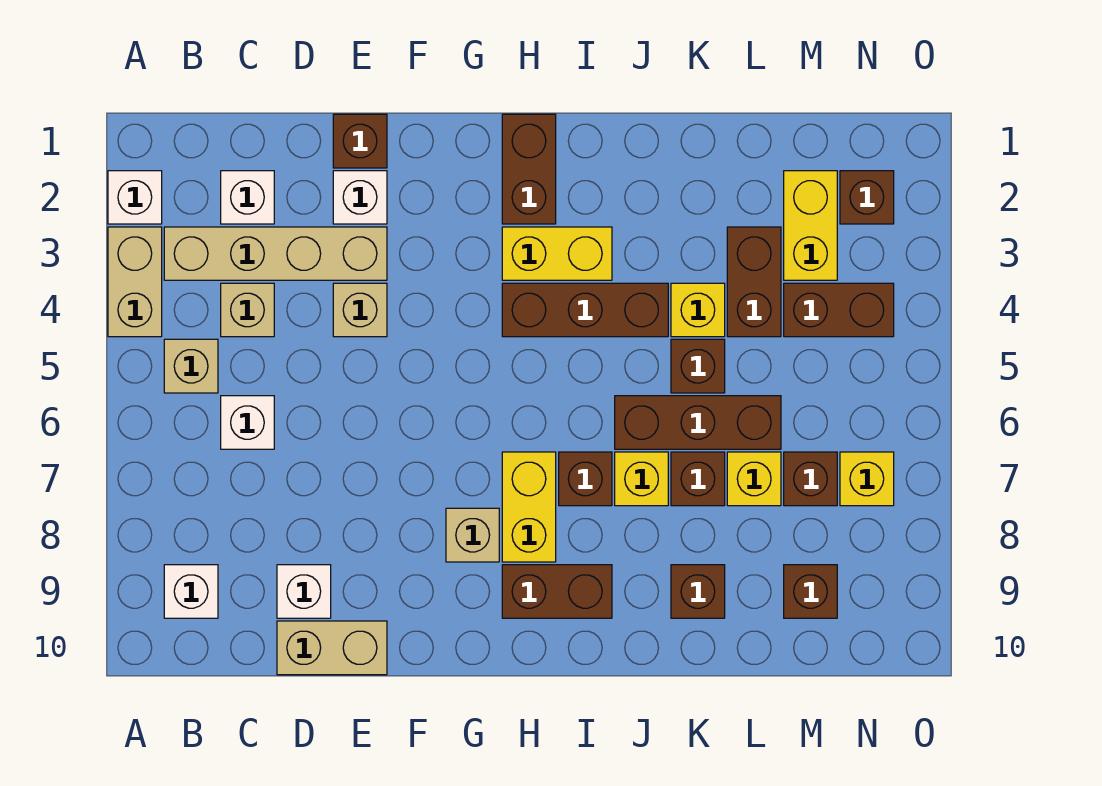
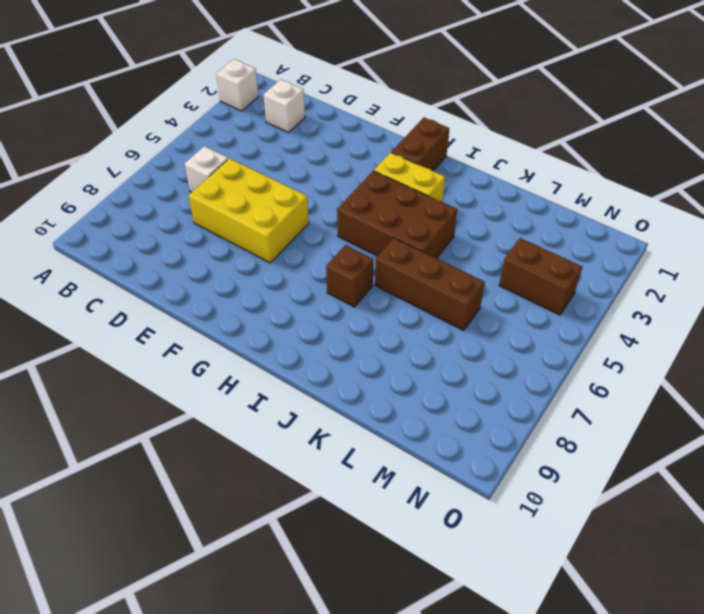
yellow brick D6:F7 level 1 -> none
brown brick H4:J5 level 1 -> brown brick H4:J4 level 1
none -> tan brick A3:A4 level 1
none -> tan brick B3:E3 level 1
none -> tan brick B5 level 1
none -> white brick B9 level 1

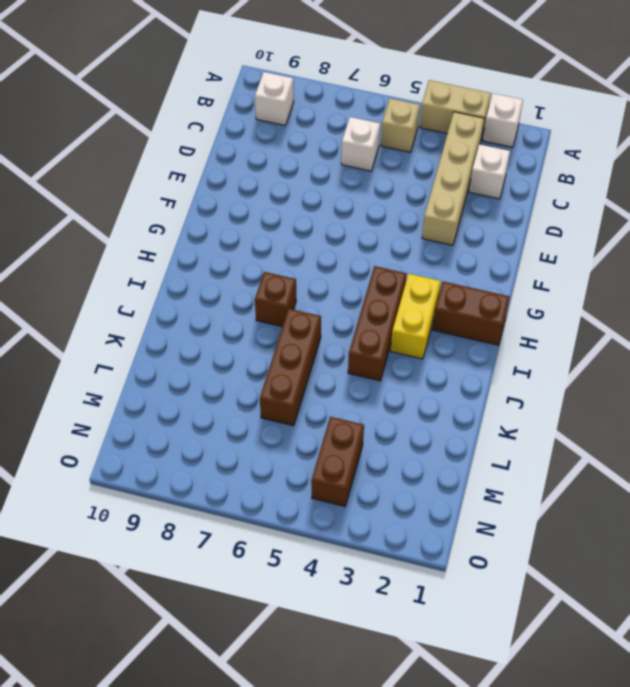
none -> tan brick C4 level 1
none -> white brick D9 level 1
none -> tan brick D10:E10 level 1
none -> brown brick E1 level 1

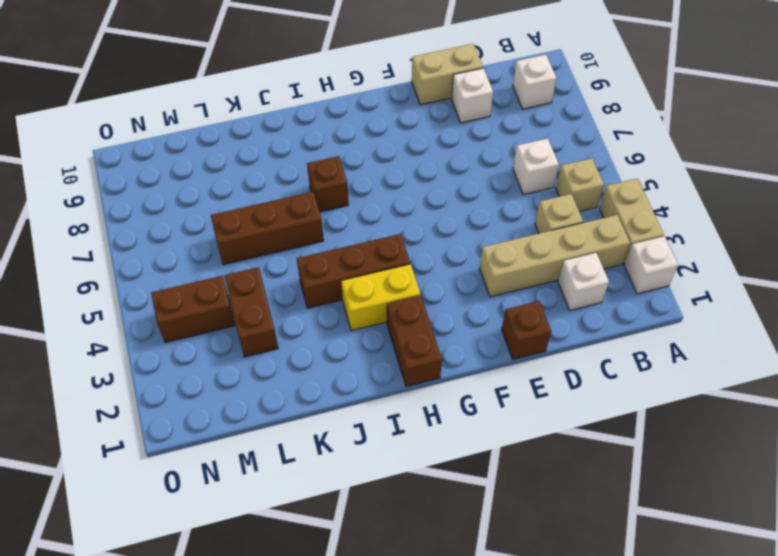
none -> white brick E2 level 1
none -> tan brick E4 level 1
none -> tan brick G8 level 1
none -> yellow brick H7:H8 level 1

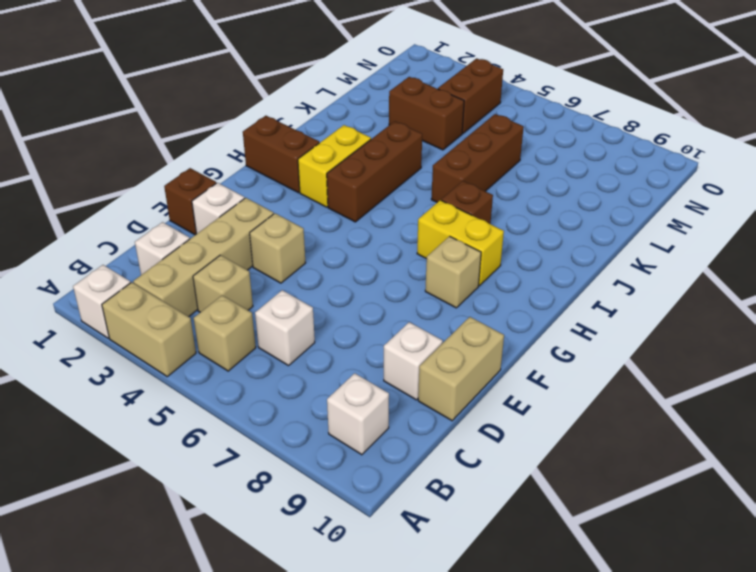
none -> brown brick H9:I9 level 1
none -> yellow brick J7 level 1
none -> yellow brick K4 level 1
none -> brown brick K5 level 1

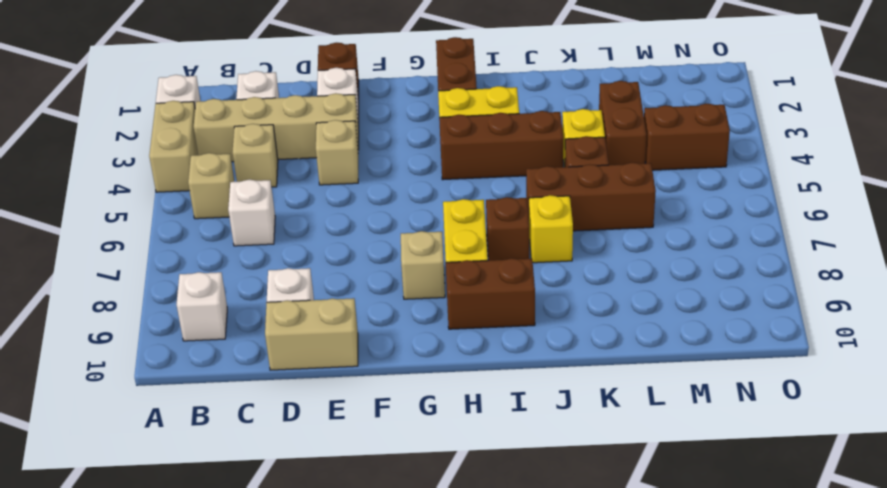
none -> brown brick K7 level 1
none -> brown brick K9 level 1
none -> yellow brick L7 level 1
none -> yellow brick M2:M3 level 1

